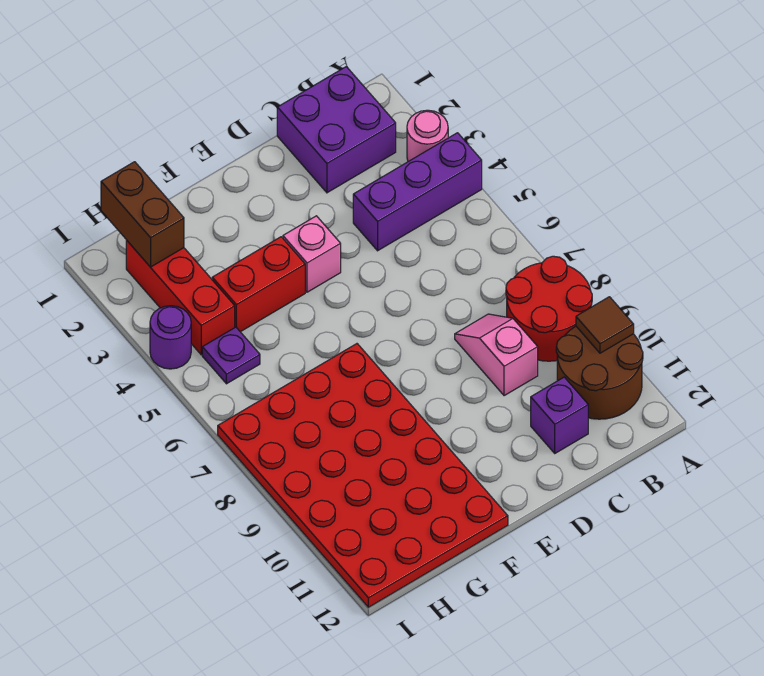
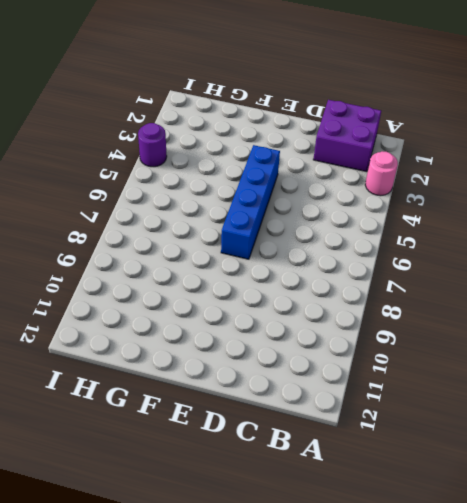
blue brick E4:E7 level 1 -> pink brick E4 level 1
none -> purple brick A4:C4 level 1
none -> red round brick A8:B9 level 1
none -> brown round brick A10:B11 level 1

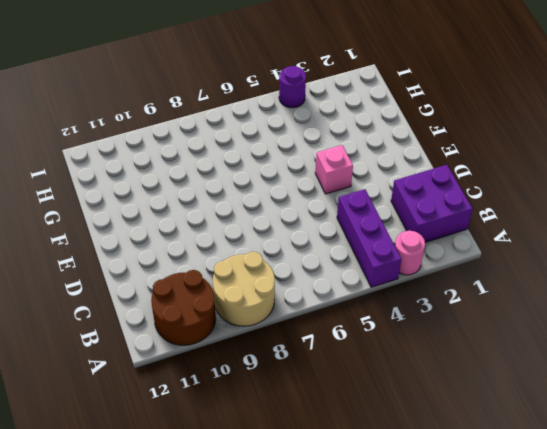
tan round brick A8:B9 level 1 -> red round brick A8:B9 level 1
none -> pink slope C8:C9 level 1 top 9
none -> purple brick C11 level 1
none -> red brick F4:G4 level 1

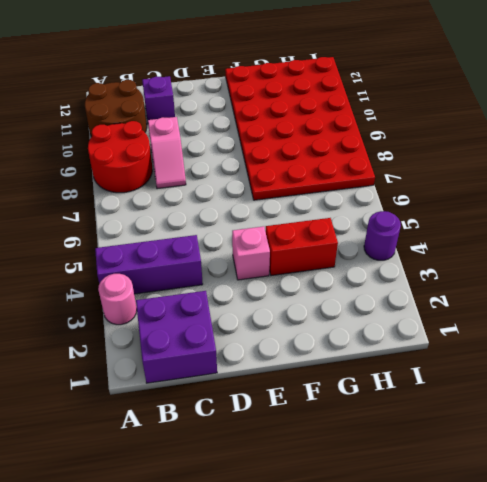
none -> red brick H2:H4 level 1
none -> purple plate H5 level 1
none -> brown tile A10 level 2

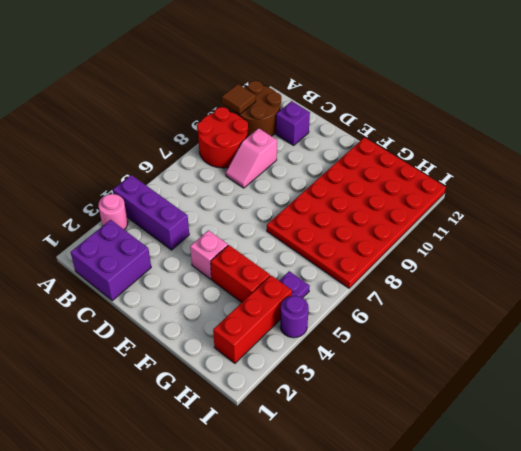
none -> brown brick H1:H2 level 2

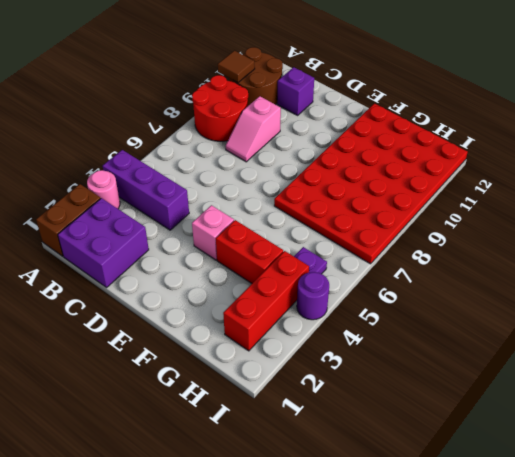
brown brick A1:A2 level 1 -> brown brick H1:H2 level 2

